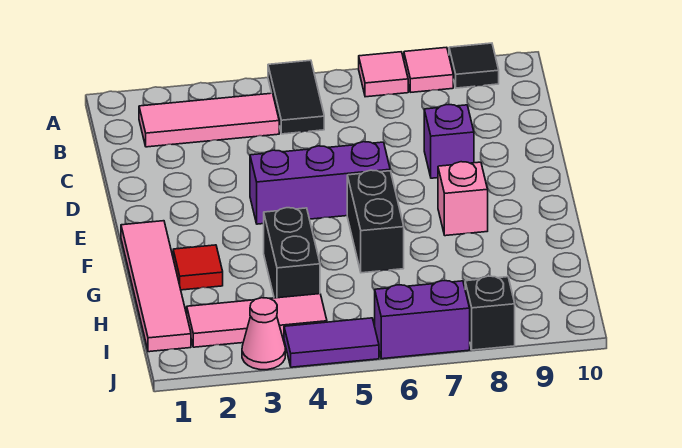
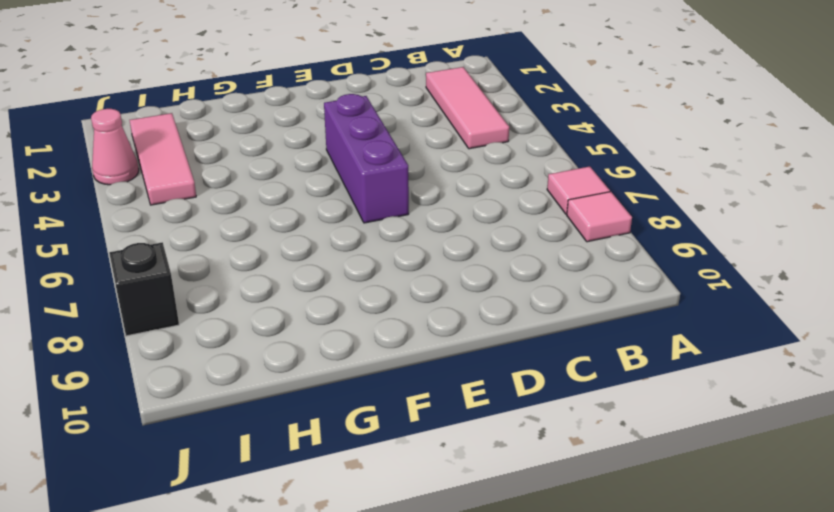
none -> black tile A5:B5 level 1
none -> black tile A9 level 1
none -> purple brick D8 level 1

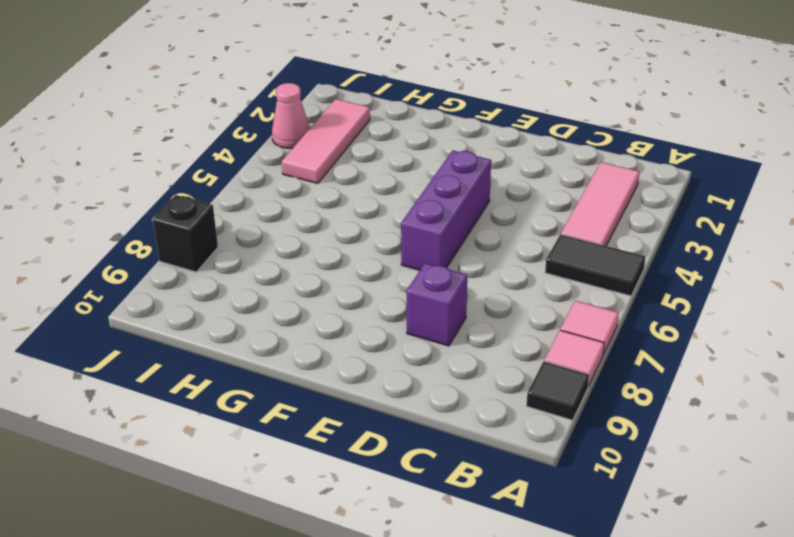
none -> pink tile F1:I1 level 1
none -> black brick F6:G6 level 1
none -> pink brick F8 level 1

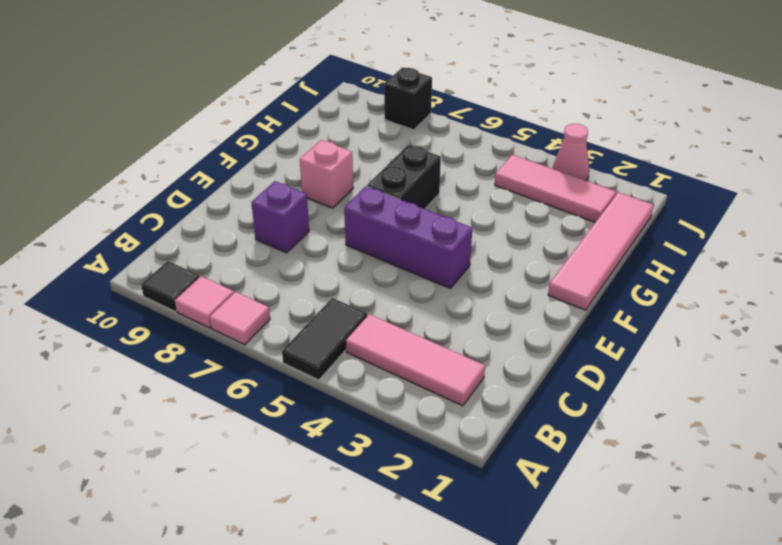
none -> red tile G2 level 1
none -> black brick G4:H4 level 1
none -> purple tile J4:J5 level 1

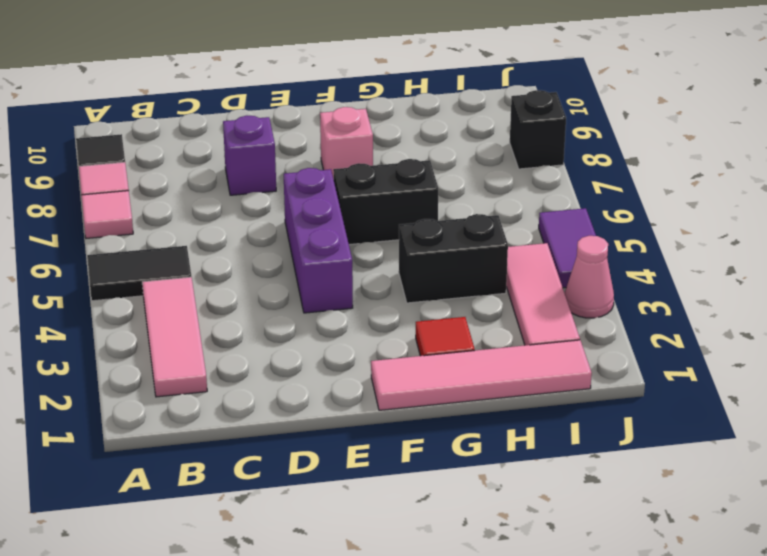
none -> purple brick J6:J7 level 1

